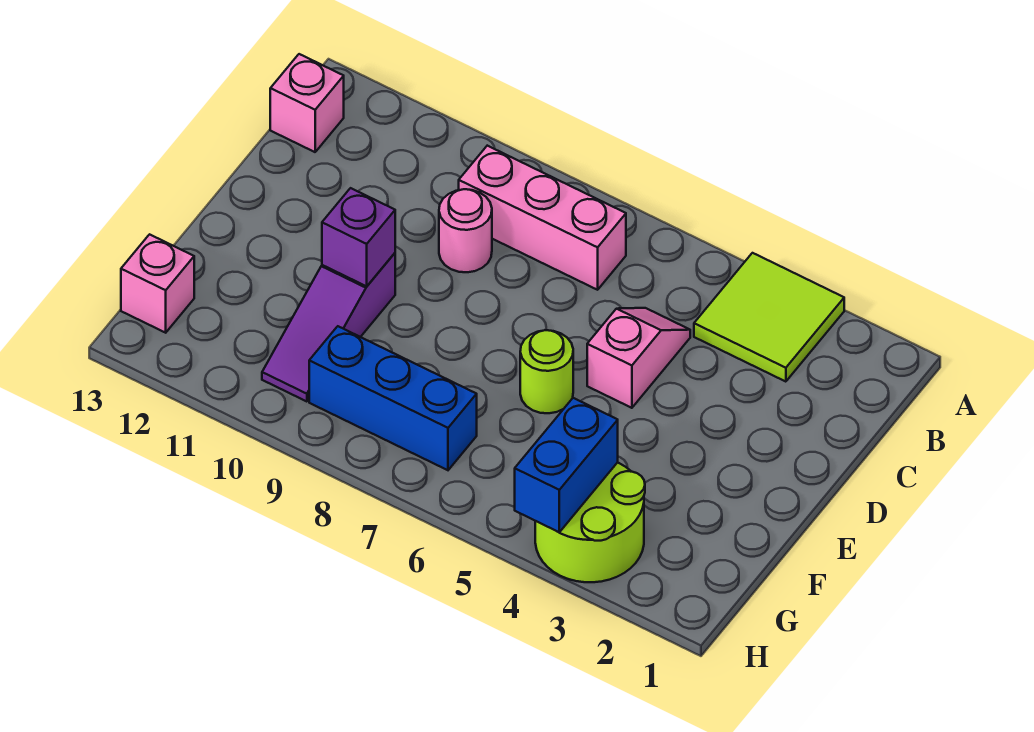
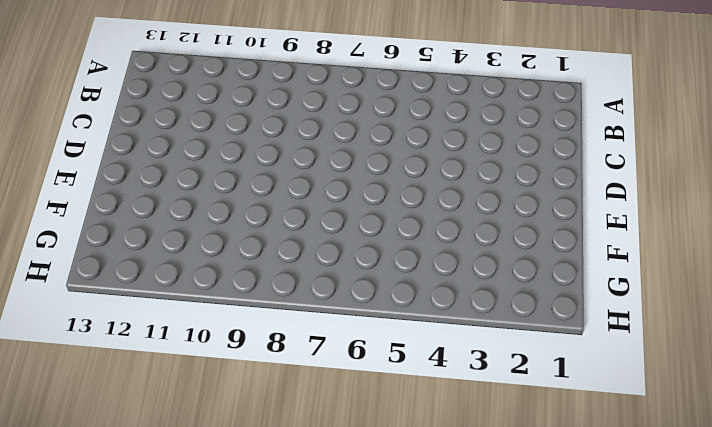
none -> lime tile A3:B4 level 1
none -> pink brick B7:B9 level 1
none -> pink brick B13 level 1

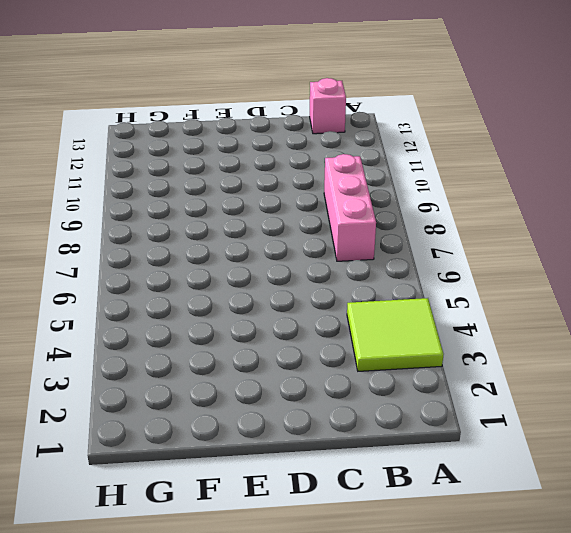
none -> pink slope C5:D5 level 1 top D
none -> pink round brick C9 level 1
none -> lime round brick E6 level 1

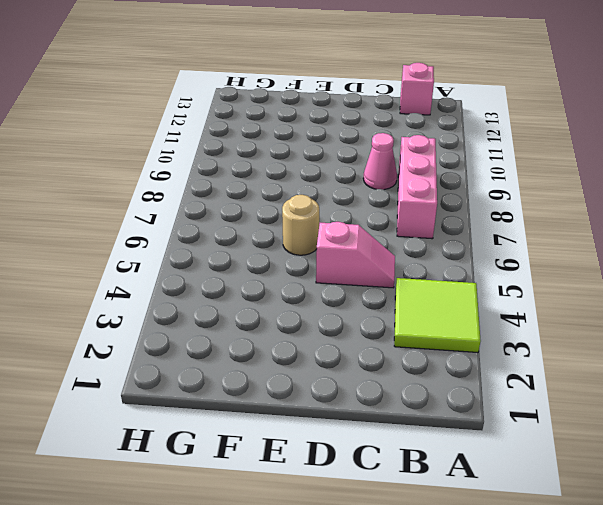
pink cone C9 level 1 -> pink round brick C9 level 1
tan round brick E6 level 1 -> lime round brick E6 level 1
none -> purple slope E10:G10 level 1 top E
none -> lime round brick G3:H4 level 1
none -> blue brick G7:G9 level 1

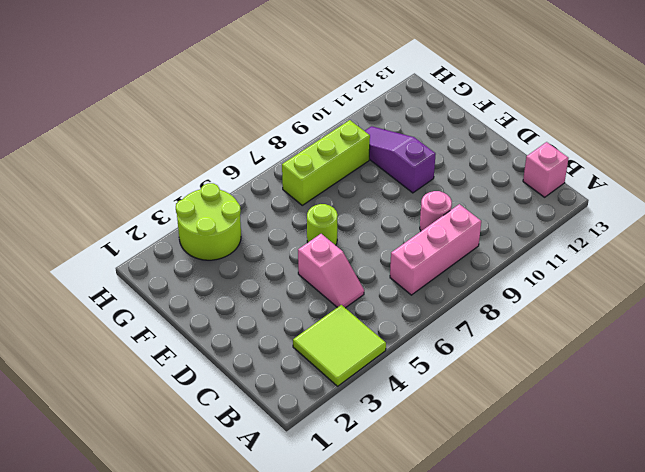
lime brick G7:G9 level 1 -> blue brick G7:G9 level 1
none -> pink brick G13 level 1
none -> purple brick E10 level 2
none -> blue brick G4:H4 level 2

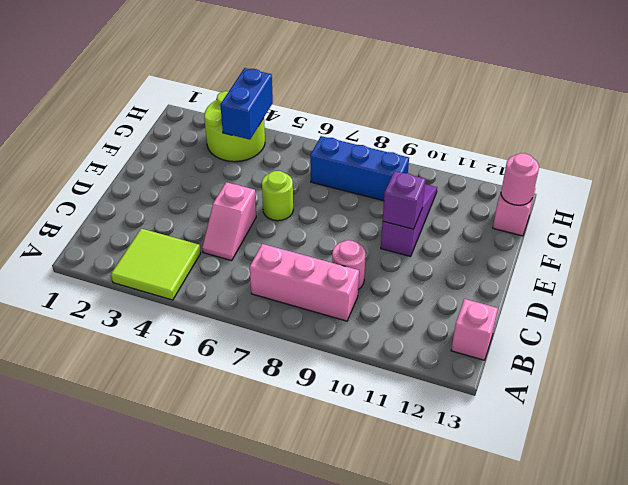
pink round brick G13 level 2 -> none

